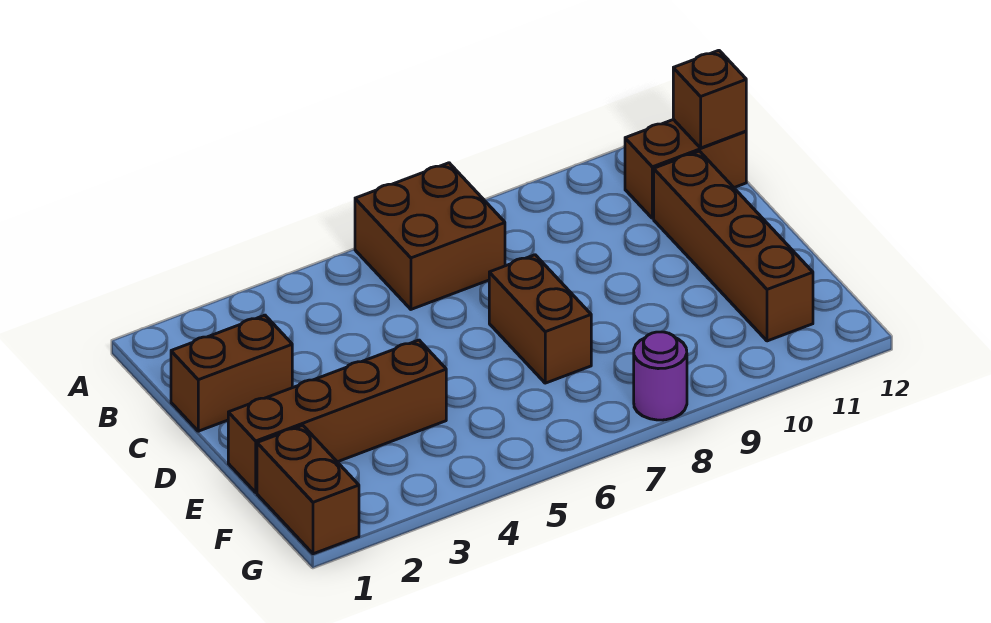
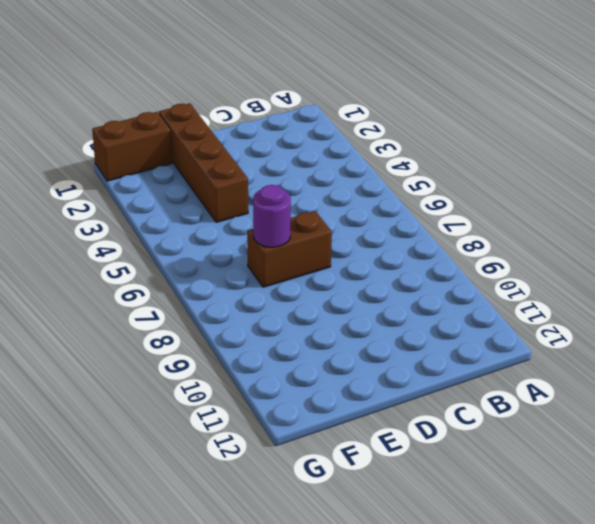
purple round brick E7 level 2 -> purple round brick G8 level 1
none -> brown brick A6:B7 level 1
none -> brown brick B11:B12 level 1

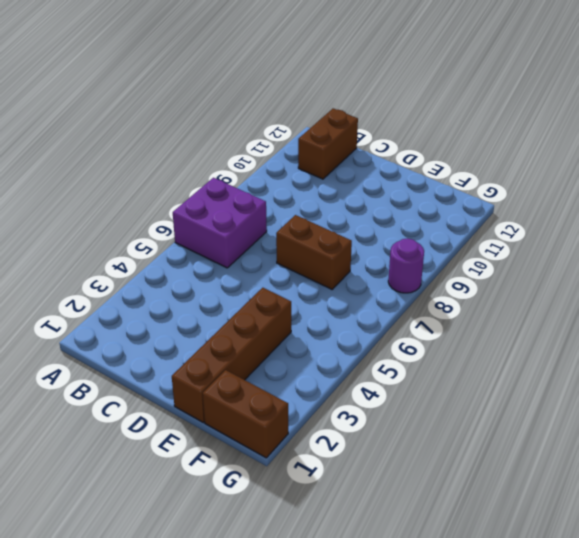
purple brick A6:B7 level 1 -> brown brick A6:B7 level 1
none -> brown brick C1:C2 level 1
none -> brown brick C11:F11 level 1

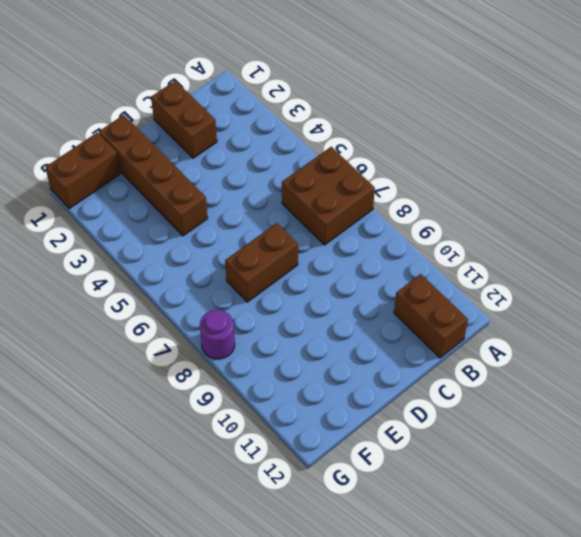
none -> brown brick C11:F11 level 1
none -> brown brick B12 level 2

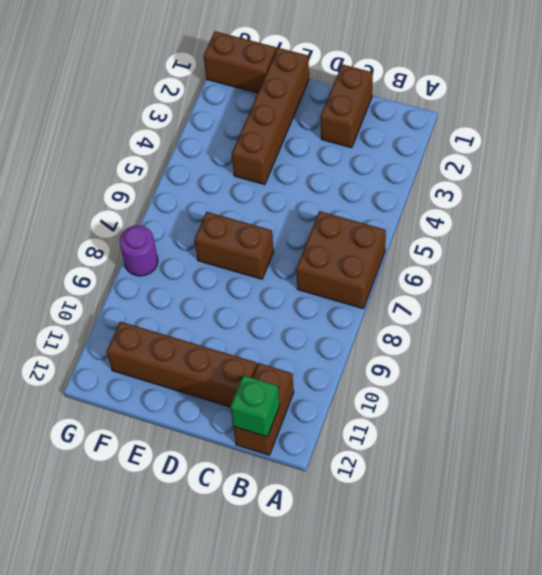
green brick B12 level 2 -> brown brick B12 level 2

